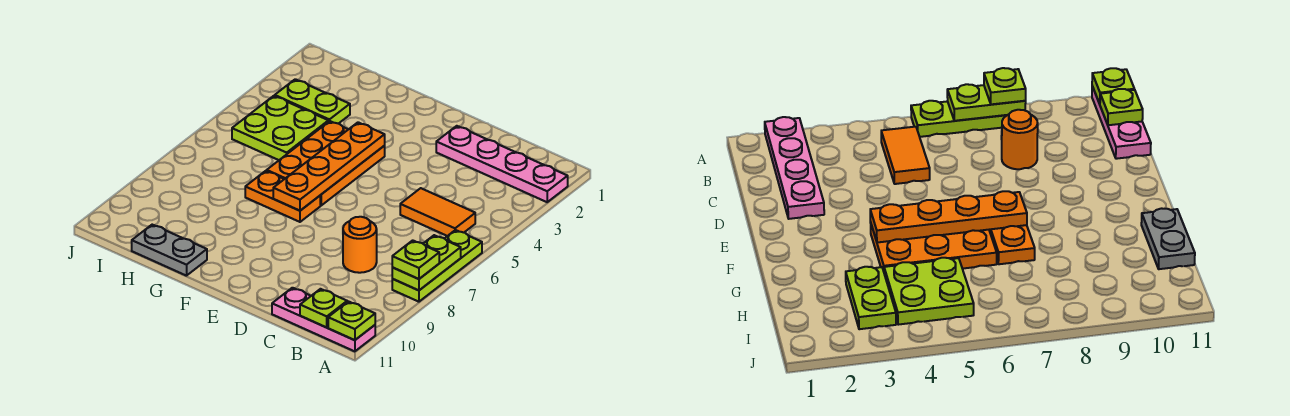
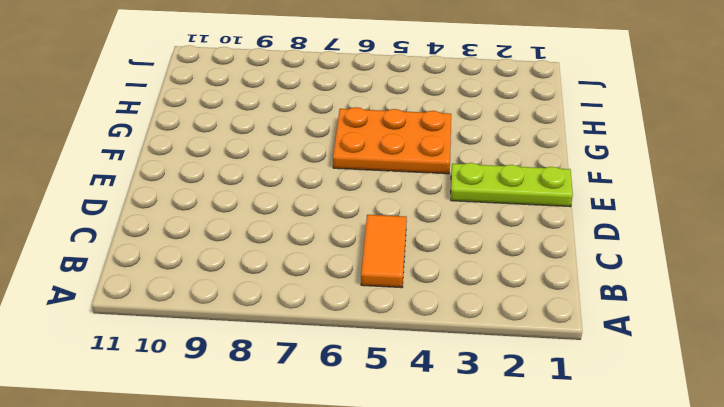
lime plate E1:E3 level 1 -> lime plate A6:A8 level 1
none -> pink plate A2:D2 level 1
none -> pink plate A11:C11 level 1
none -> orange round brick C8 level 1

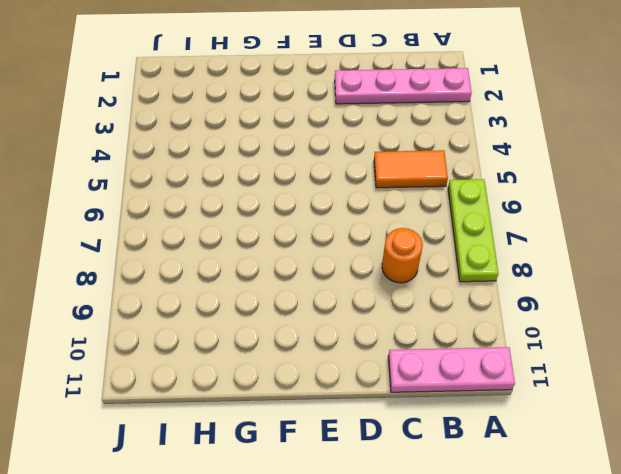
none -> orange plate F4:G6 level 1
none -> orange plate F7:G7 level 1
none -> grey plate G11:H11 level 1

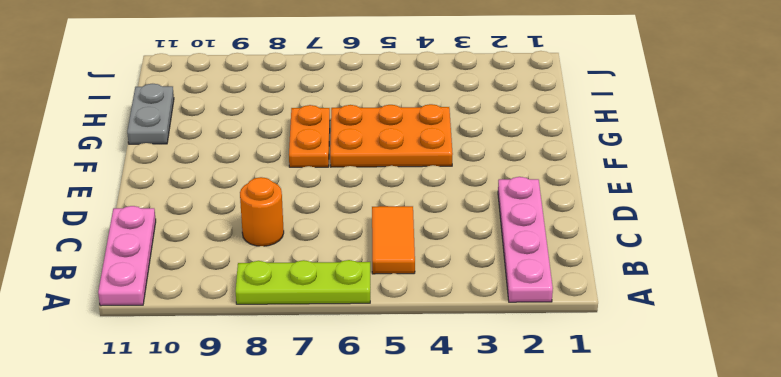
none -> lime plate H3:I3 level 1
none -> lime plate H4:I5 level 1
none -> lime plate A7:A8 level 2

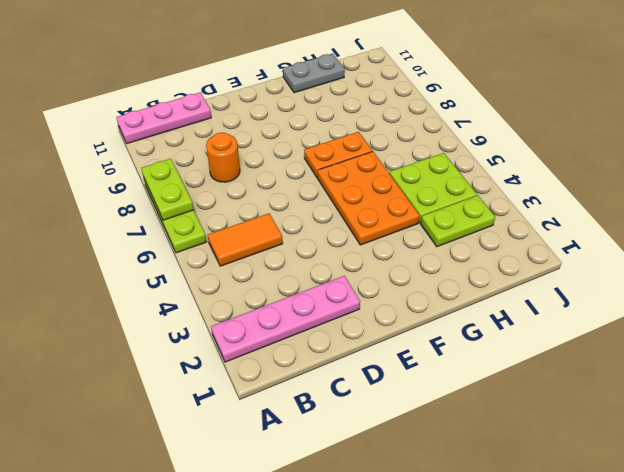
none -> lime plate A11 level 2
none -> lime plate B11 level 2
none -> orange plate F4:F7 level 2

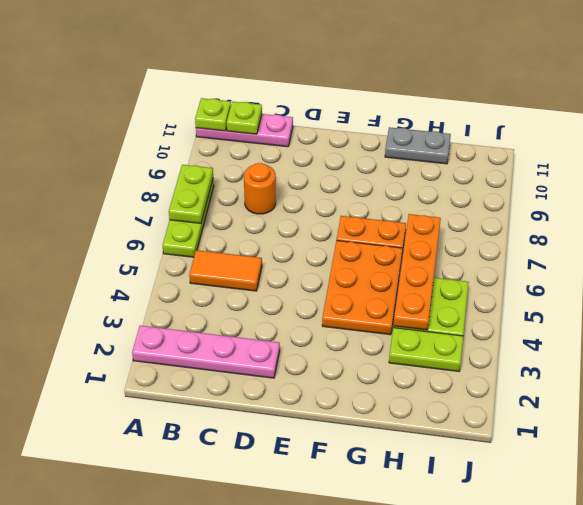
orange plate H4:H7 level 2 -> orange plate F4:F7 level 2
none -> lime plate A8 level 3

